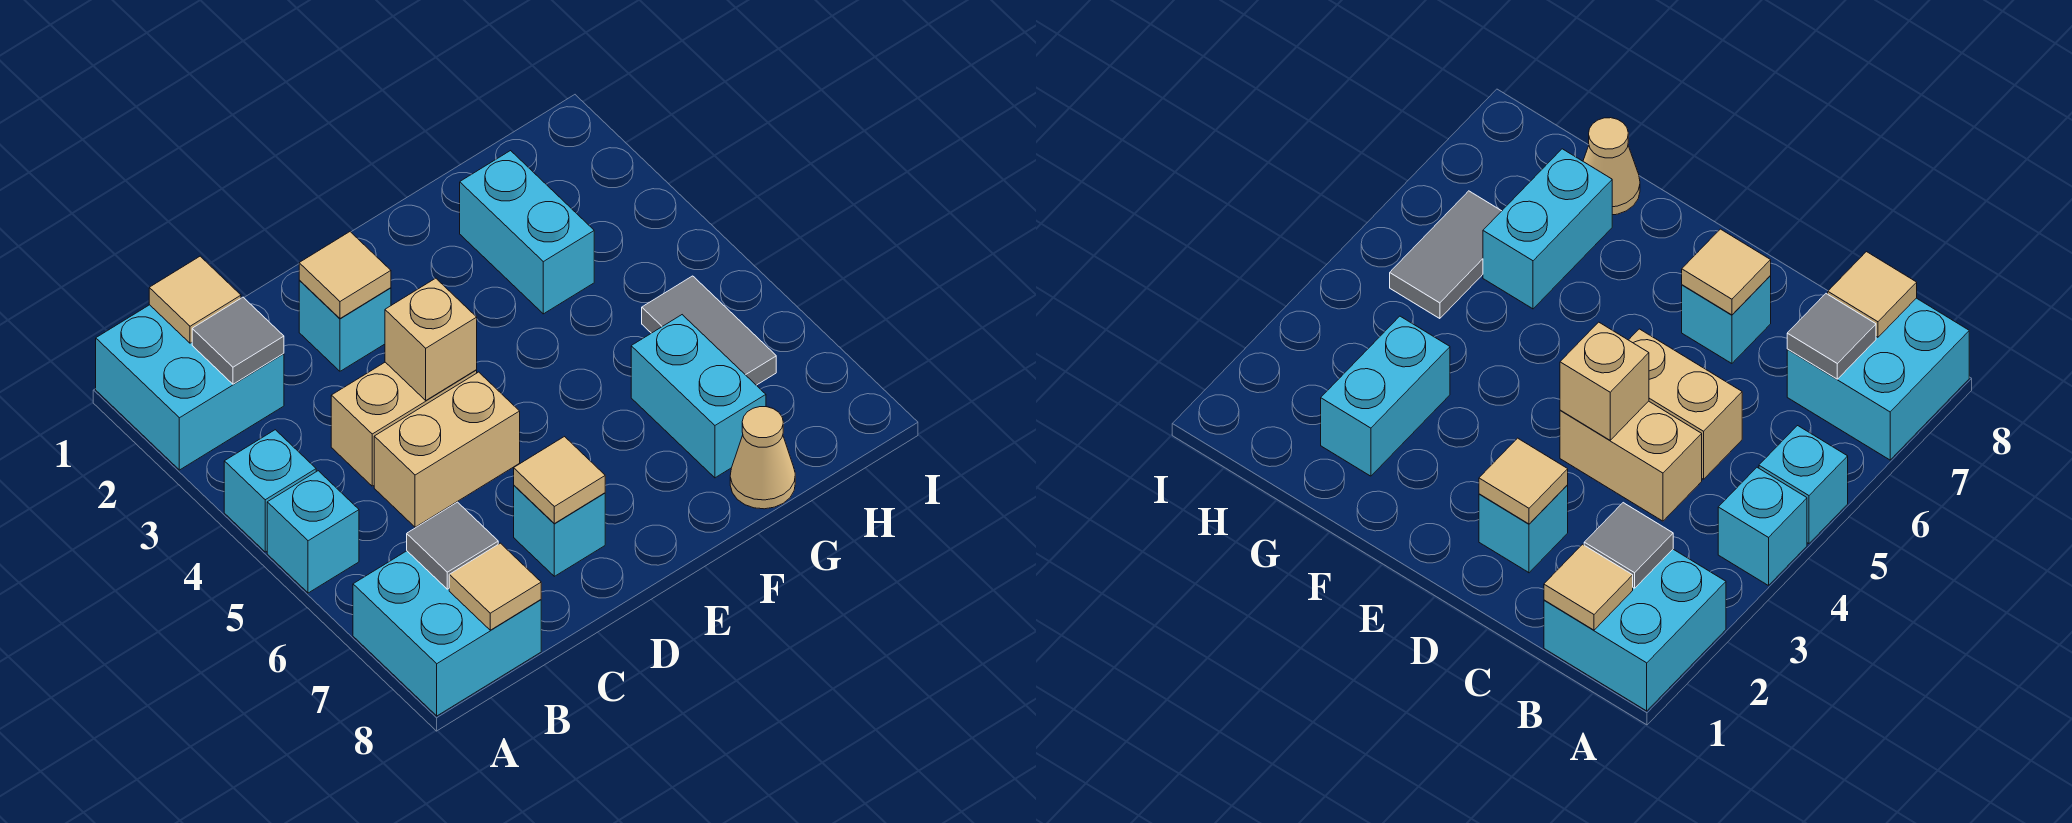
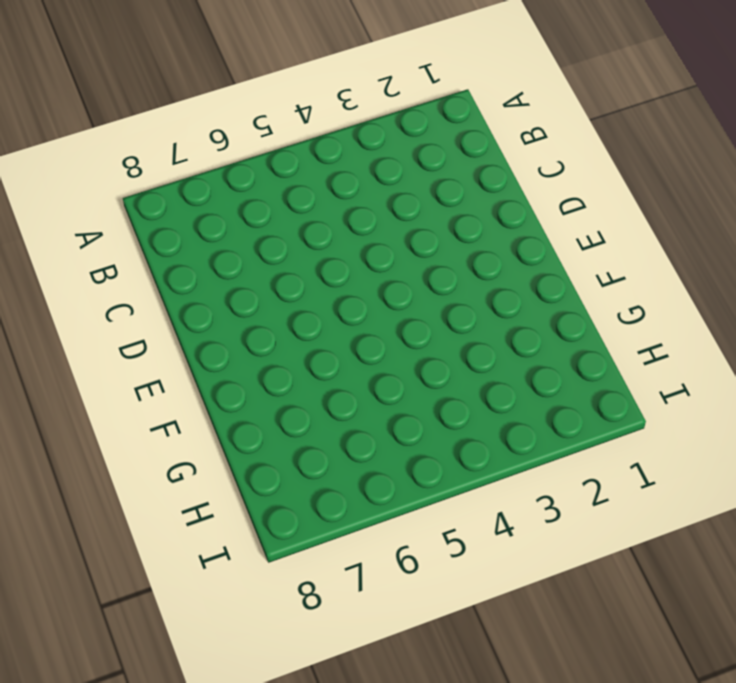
none -> cyan brick A1:B2 level 1
none -> cyan brick A4 level 1
none -> cyan brick A5 level 1

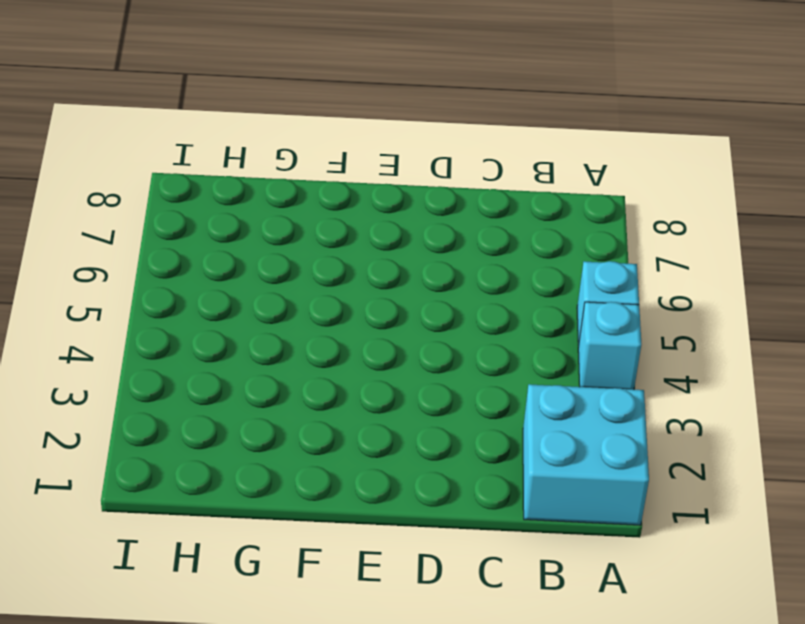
none -> cyan brick A7:B8 level 1
none -> tan brick C4:D4 level 1
none -> tan brick C5:D5 level 1

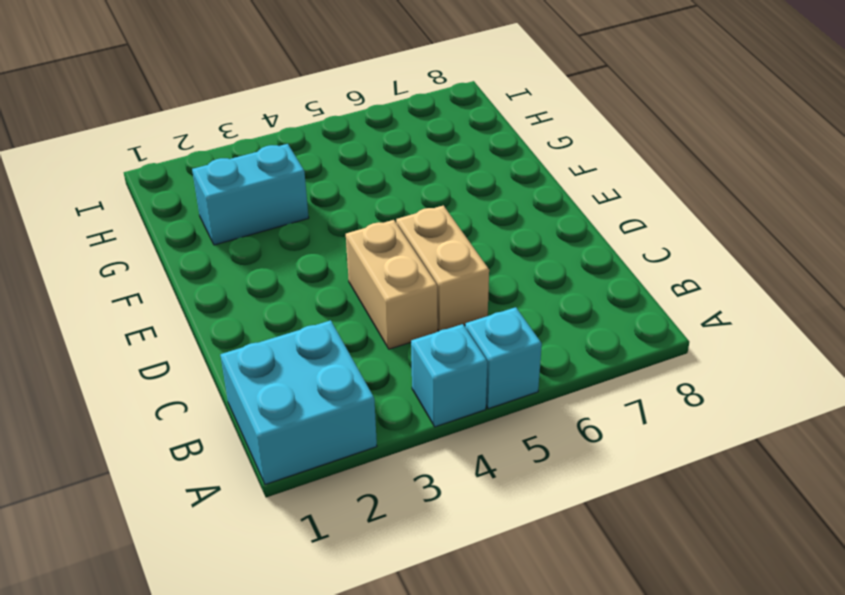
none -> cyan brick A7:B8 level 1
none -> cyan brick D2 level 1
none -> cyan brick D7 level 1

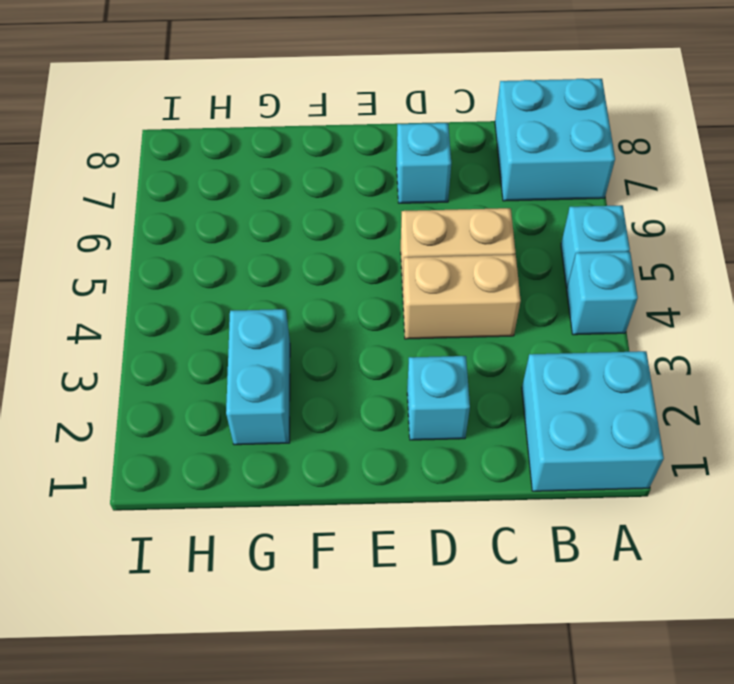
none -> cyan brick G6:G7 level 1
none -> tan cone G8 level 1
none -> grey tile H5:H6 level 1

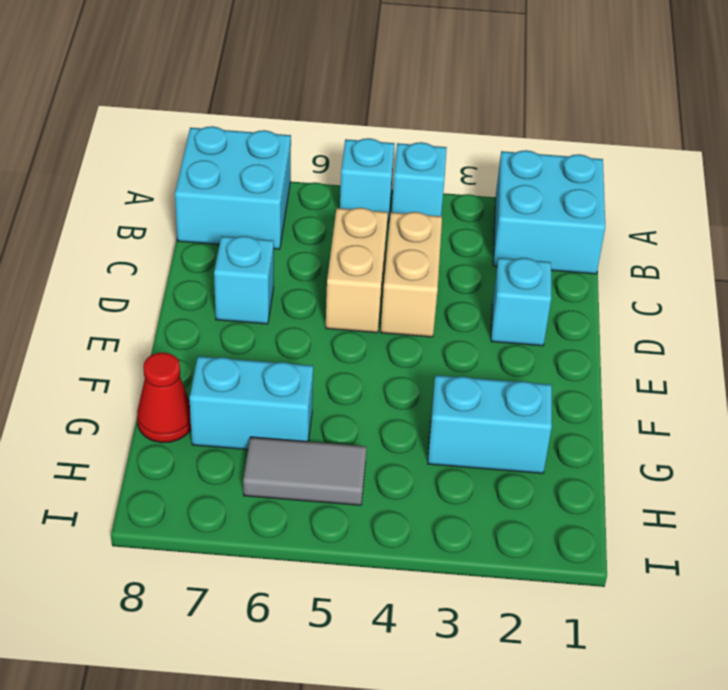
red cone G8 level 1 -> tan cone G8 level 1
none -> tan tile B1 level 2
none -> grey tile B2 level 2
none -> grey tile B7 level 2

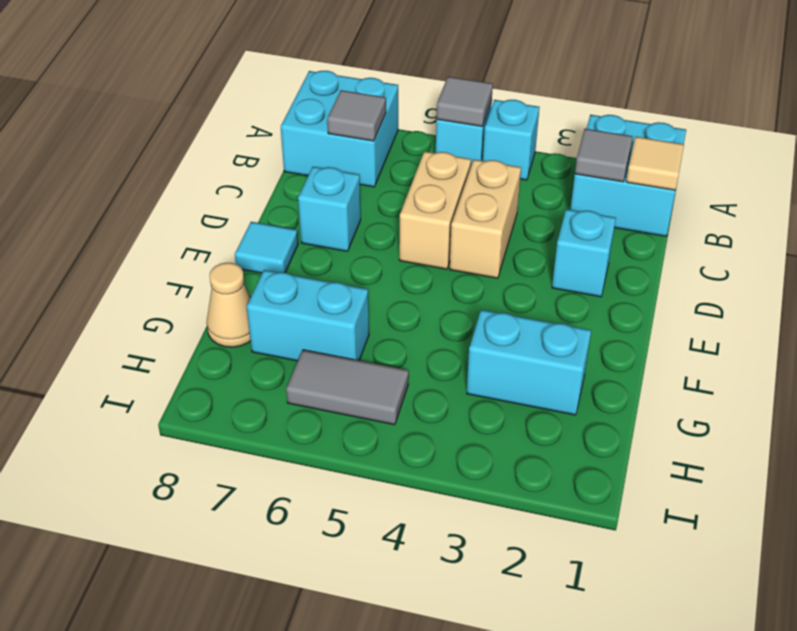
grey tile A5 level 2 -> none
cyan tile E8 level 1 -> none
none -> tan tile B8 level 2
none -> tan tile D2 level 2
none -> tan brick D4 level 2

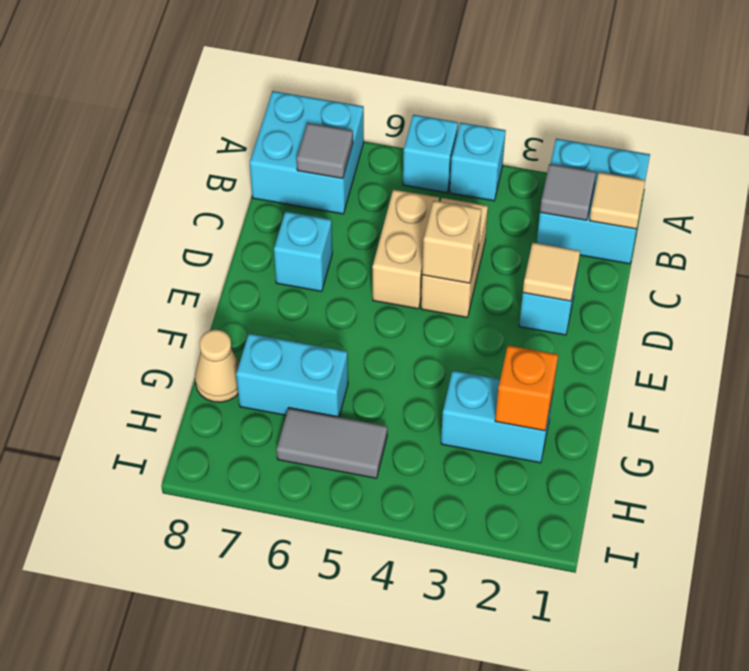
orange brick G2 level 2 -> none
none -> tan tile B8 level 2
none -> tan tile D7 level 2

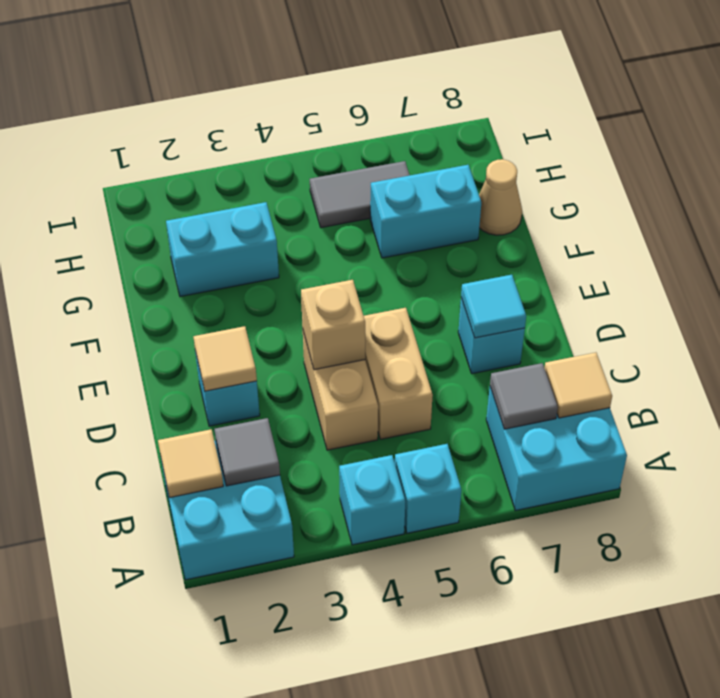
cyan tile D7 level 2 -> tan tile D7 level 2

